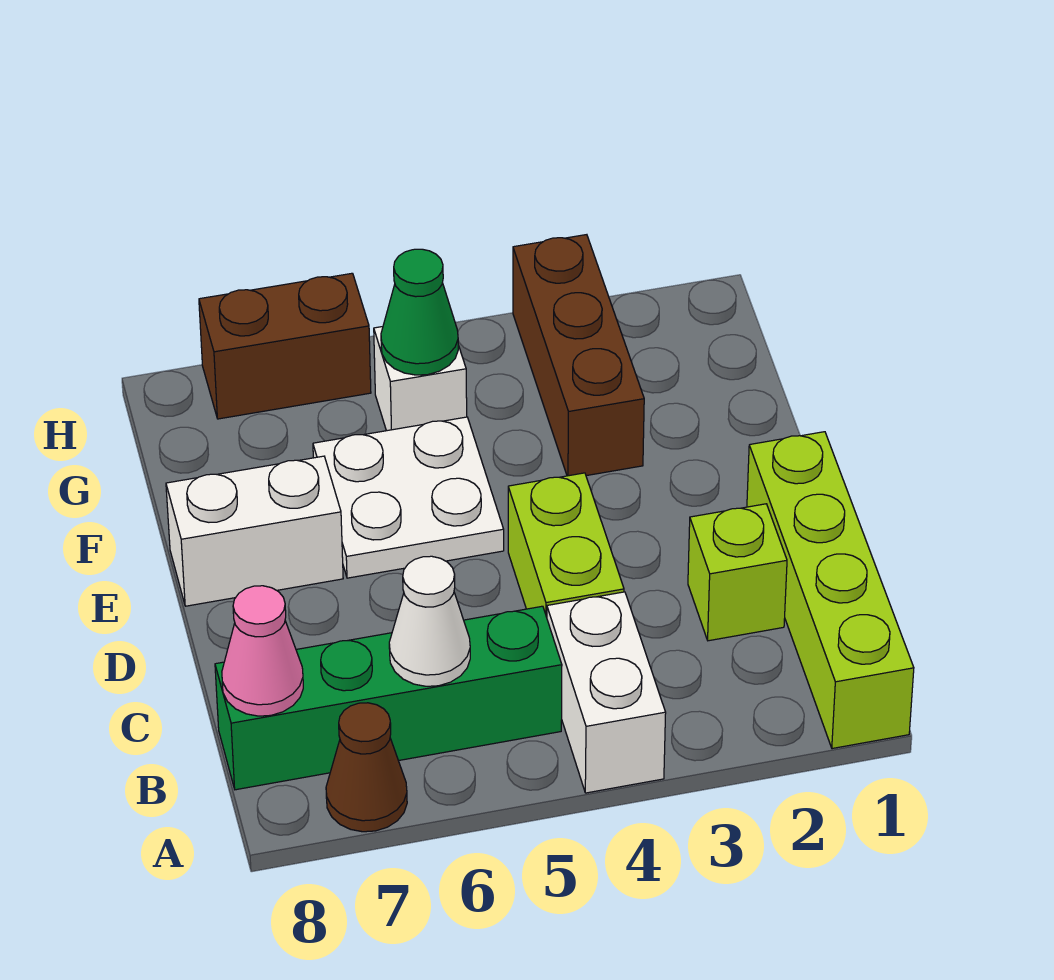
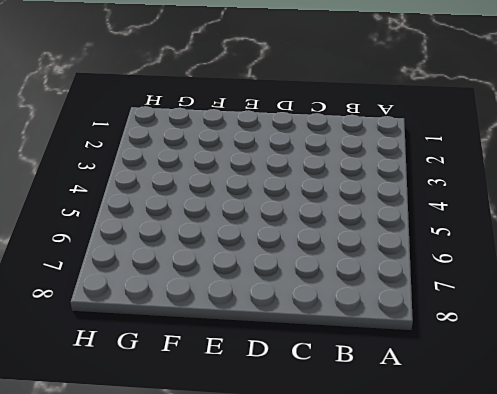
none -> lime brick A1:D1 level 1
none -> white brick A4:B4 level 1
none -> brown cone A7 level 1

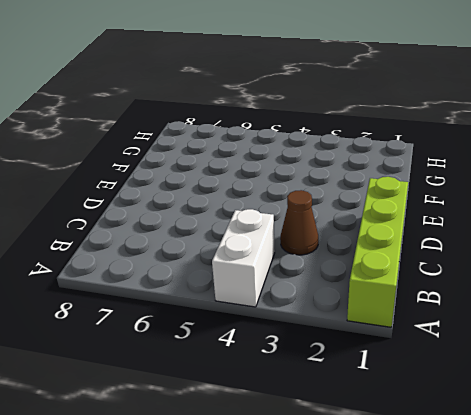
brown cone C3 level 1 -> brown cone A7 level 1
none -> green brick B5:B8 level 1
none -> lime brick C2 level 1
none -> lime brick C4:D4 level 1

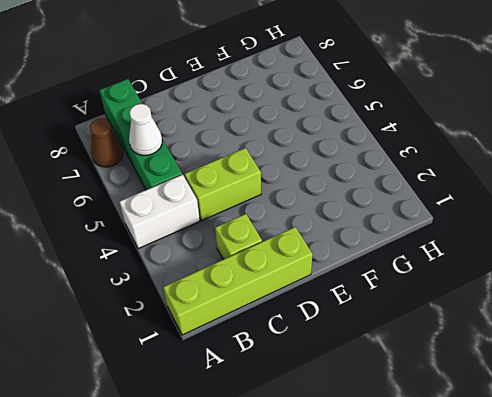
none -> white plate E5:F6 level 1
none -> white brick E7:E8 level 1
none -> brown brick F3:H3 level 1

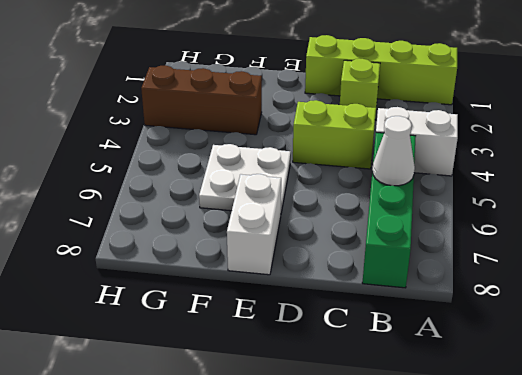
none -> brown cone A7 level 1
none -> white brick G5 level 1
none -> brown brick H6:H7 level 1

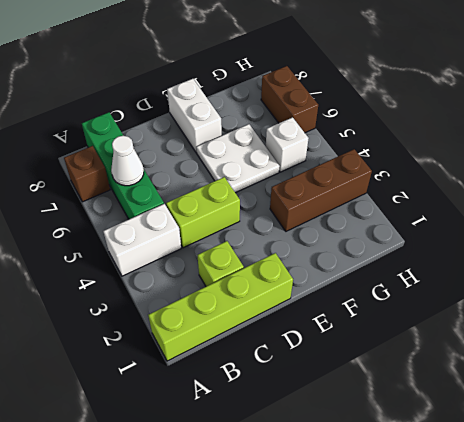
brown brick A7 level 1 -> brown cone A7 level 1
none -> pink cone B8 level 2
none -> green cone G5 level 2

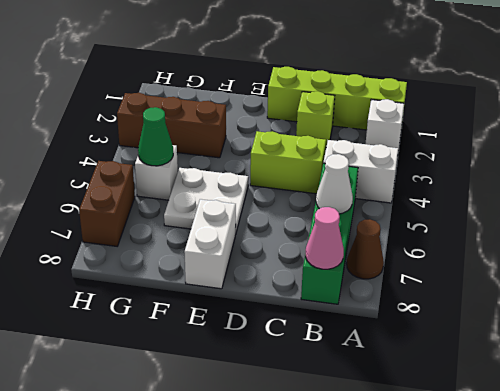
white brick A2 level 1 -> none

